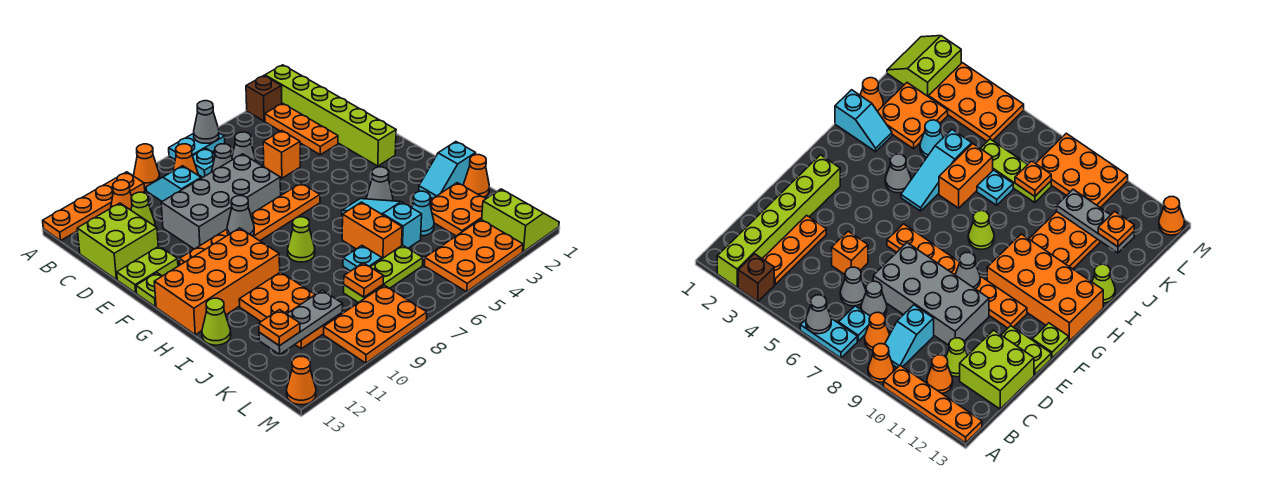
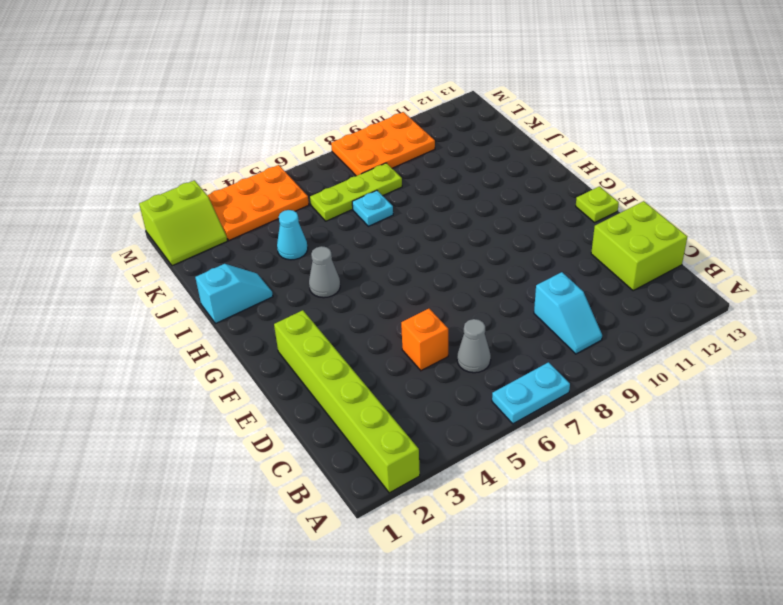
lime slope L1:M2 level 1 top M -> lime slope L1:M2 level 1 top 2
none -> brown brick A3 level 1
none -> orange cone A9 level 1
none -> orange plate A10:A13 level 1
none -> orange plate B3:D3 level 1

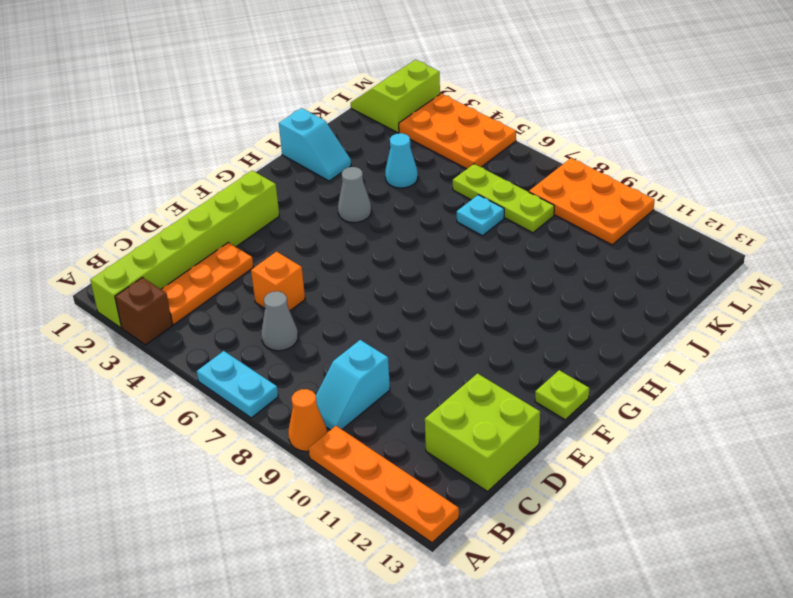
none -> cyan plate B7 level 1
none -> orange cone B8 level 1
none -> orange cone B11 level 1
none -> grey cone C7 level 1

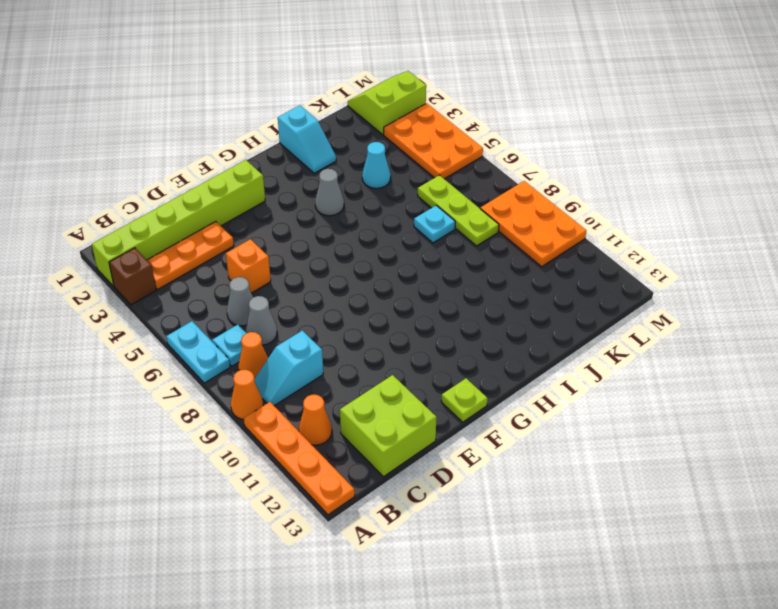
none -> lime cone C11 level 1
none -> grey brick D7:E10 level 1
none -> lime plate E12:E13 level 1
none -> orange plate F6:F11 level 1

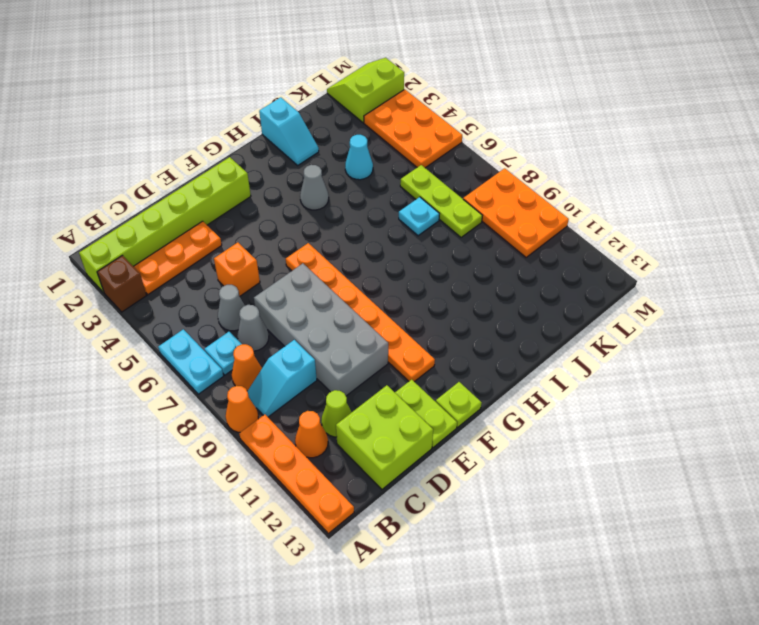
none -> orange brick G10:H13 level 1
none -> cyan slope H5:J5 level 1 top J
none -> lime cone H8 level 1
none -> orange brick I6:J6 level 1

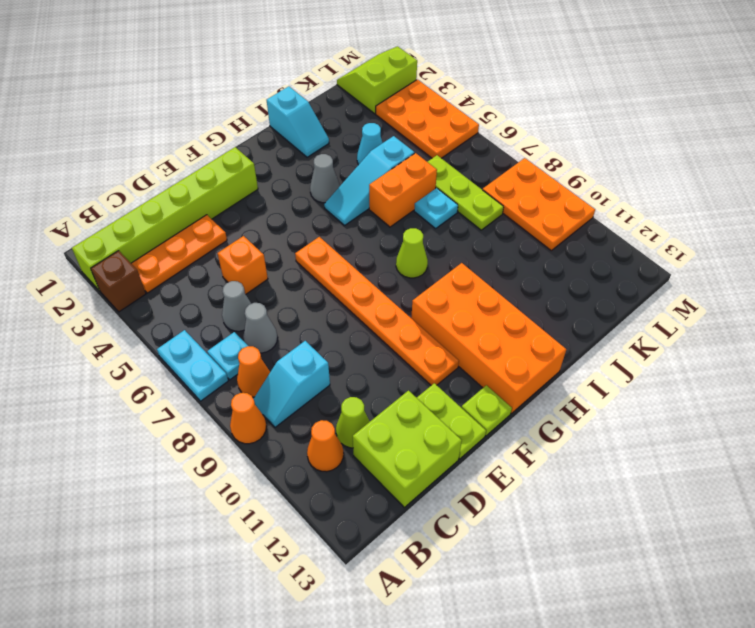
none -> orange plate A10:A13 level 1
none -> grey brick D7:E10 level 1
none -> orange plate I10:K11 level 1
none -> lime cone I13 level 1

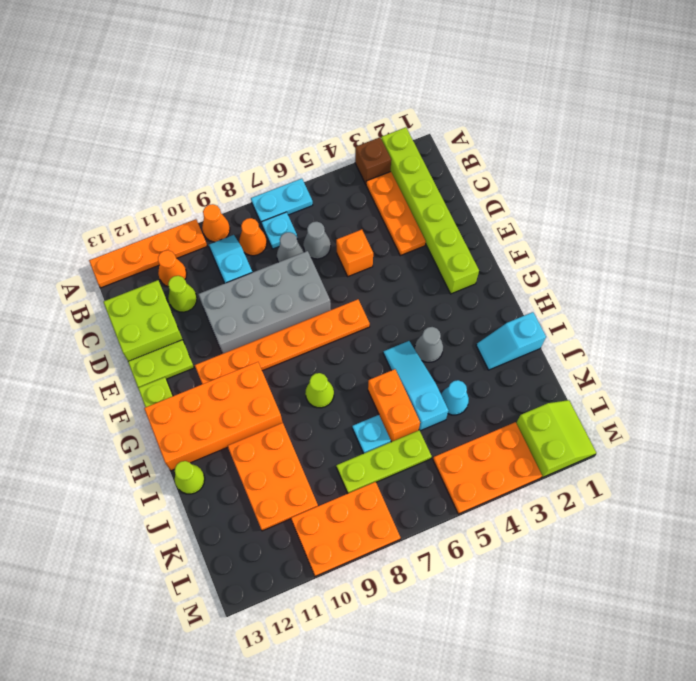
none -> orange cone J1 level 1
none -> orange plate J2:K3 level 1
none -> orange cone M13 level 1
none -> grey cone A6 level 2

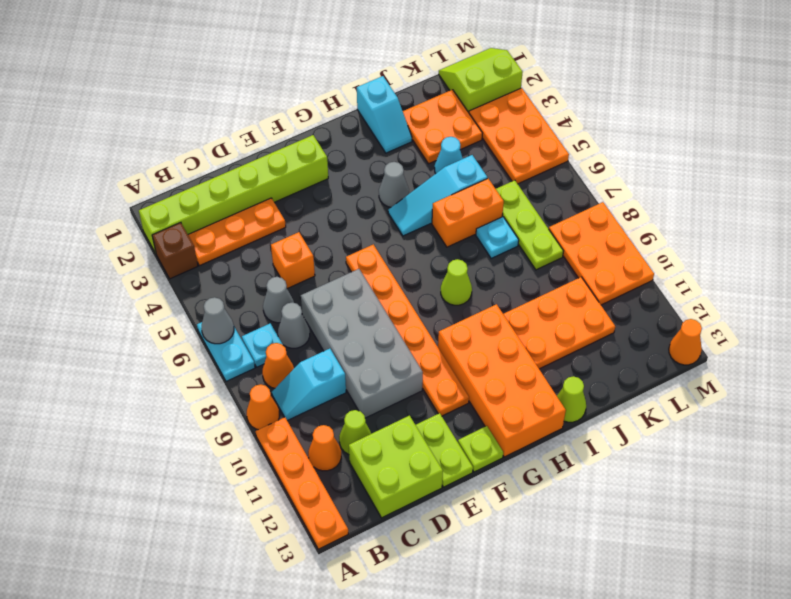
none -> orange cone J1 level 1
none -> grey cone F9 level 2
none -> orange plate K8 level 2
none -> grey plate K10:K12 level 2

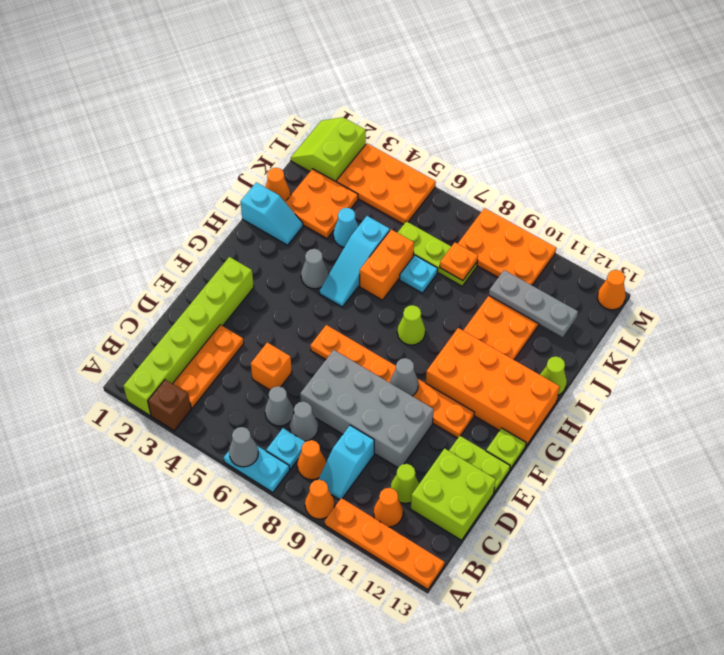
none -> orange plate K12 level 3

